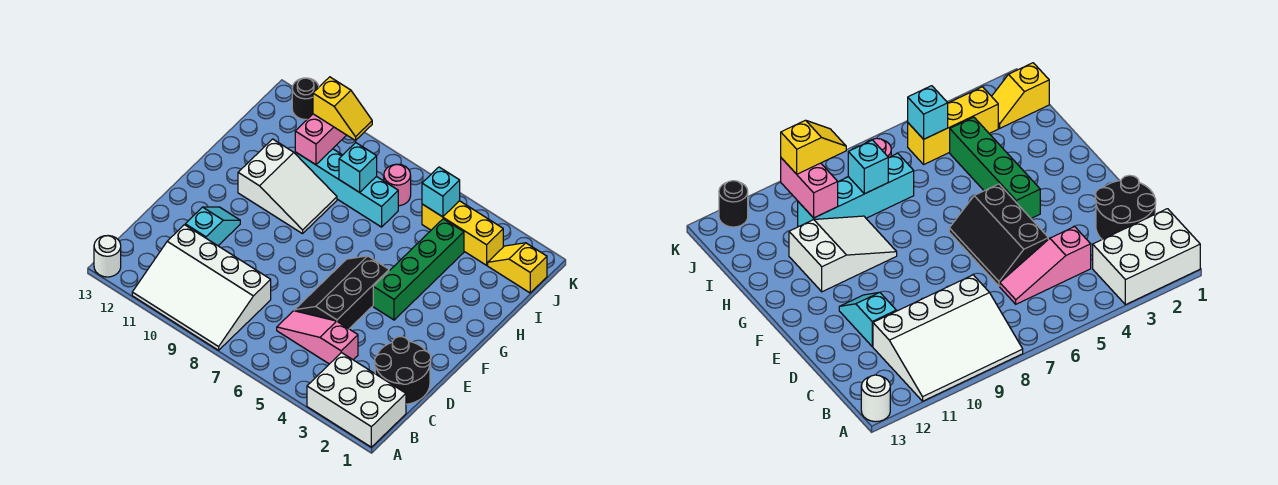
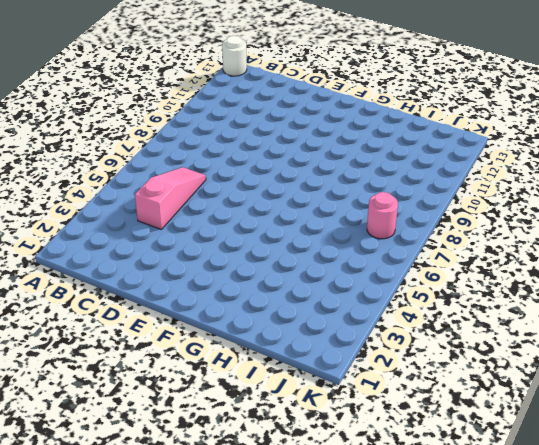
none -> white brick A1:B3 level 1
none -> white slope A8:C11 level 1 top C
none -> black round brick C1:D2 level 1

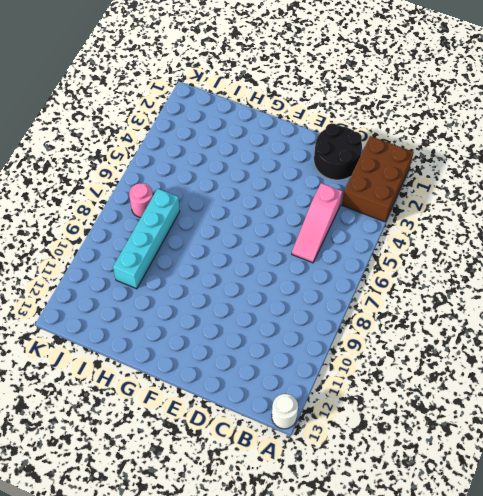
brown brick A1:B3 level 1 -> white brick A1:B3 level 1
none -> white slope A8:C11 level 1 top C
none -> black slope D5:F6 level 1 top 5
none -> cyan slope D11:E11 level 1 top D

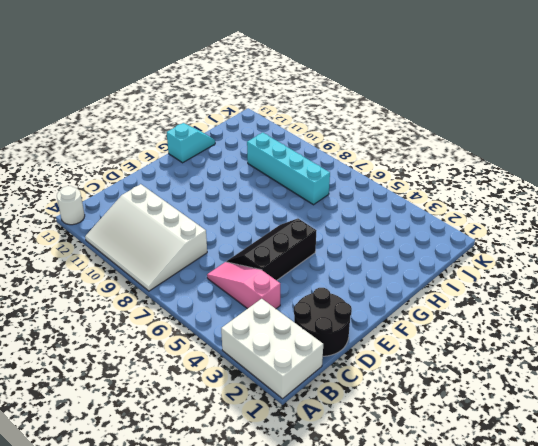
cyan slope G13:H13 level 1 top G -> cyan slope D11:E11 level 1 top D
none -> green brick F4:I4 level 1
none -> white slope G9:H11 level 1 top 11
none -> yellow slope J1:J2 level 1 top 1

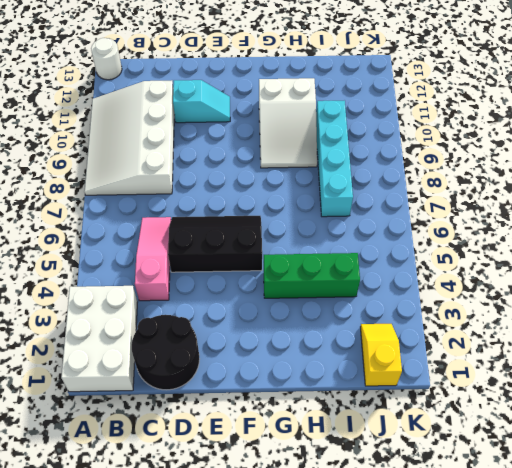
green brick G4:I4 level 1 -> green brick F4:I4 level 1
none -> yellow brick J3:J5 level 1
none -> pink round brick J7 level 1
none -> black round brick K12 level 1

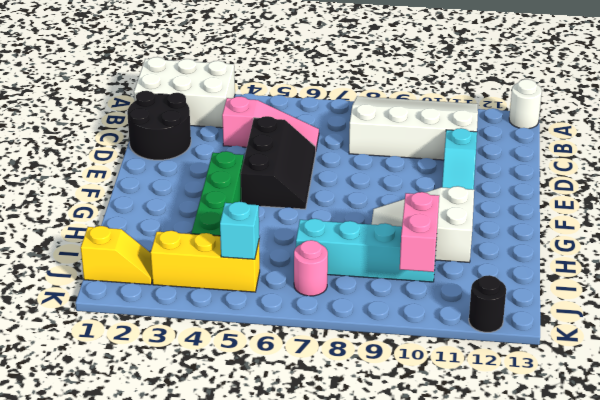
none -> cyan brick I8 level 2
none -> yellow slope J9:J10 level 3 top 10

